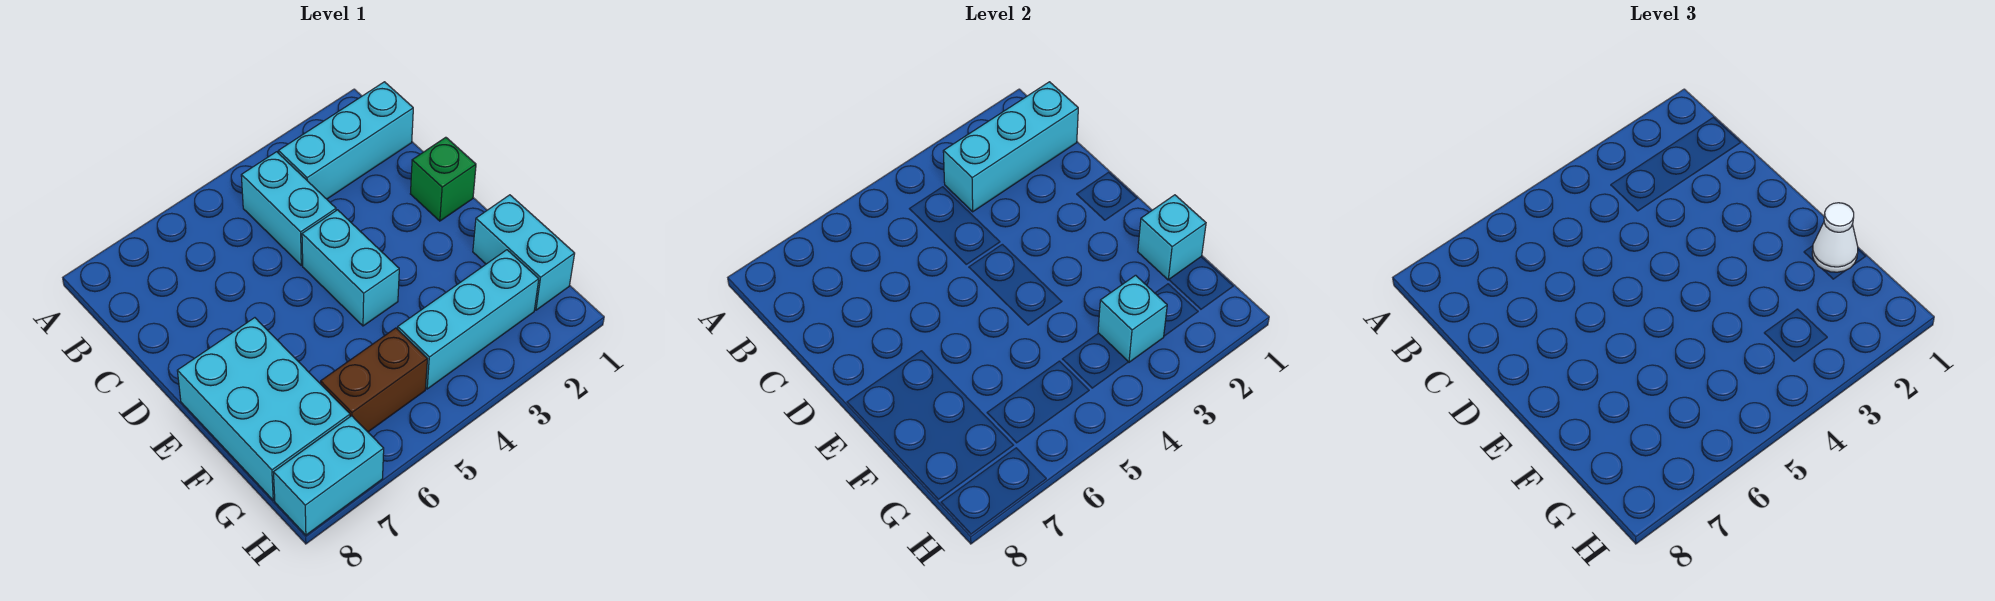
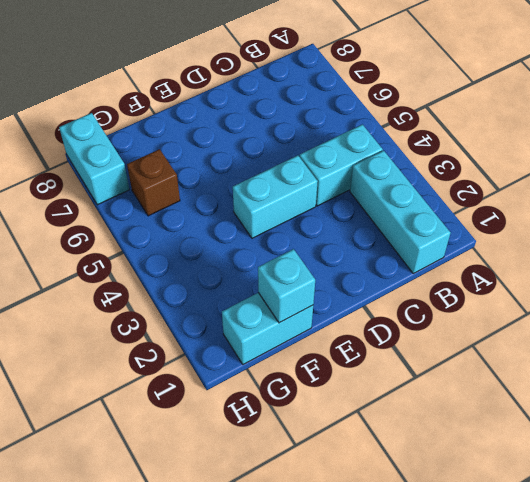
brown brick G6 level 1 -> brown brick G5:G6 level 1
none -> green brick D1 level 1
none -> cyan brick E7:G8 level 1
none -> cyan brick G2:G4 level 1

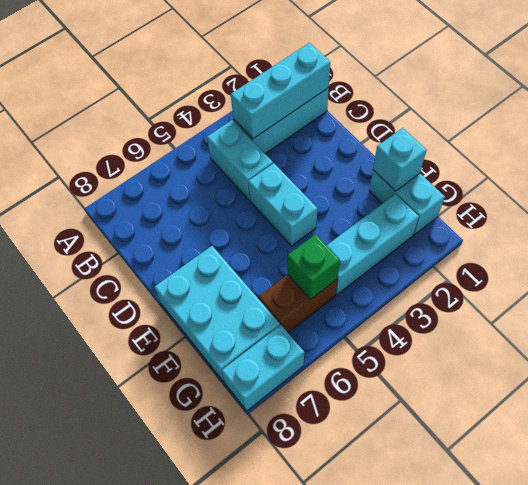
green brick G5 level 2 -> green brick D1 level 1
none -> cyan brick G3 level 2
none -> white cone F1 level 3

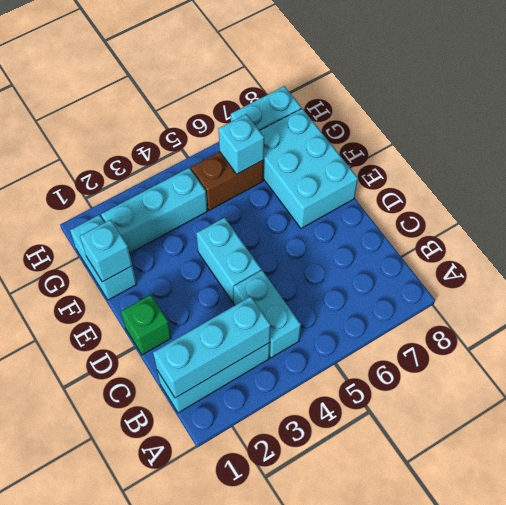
cyan brick G6 level 2 -> cyan brick G3 level 2
none -> white cone F1 level 3

